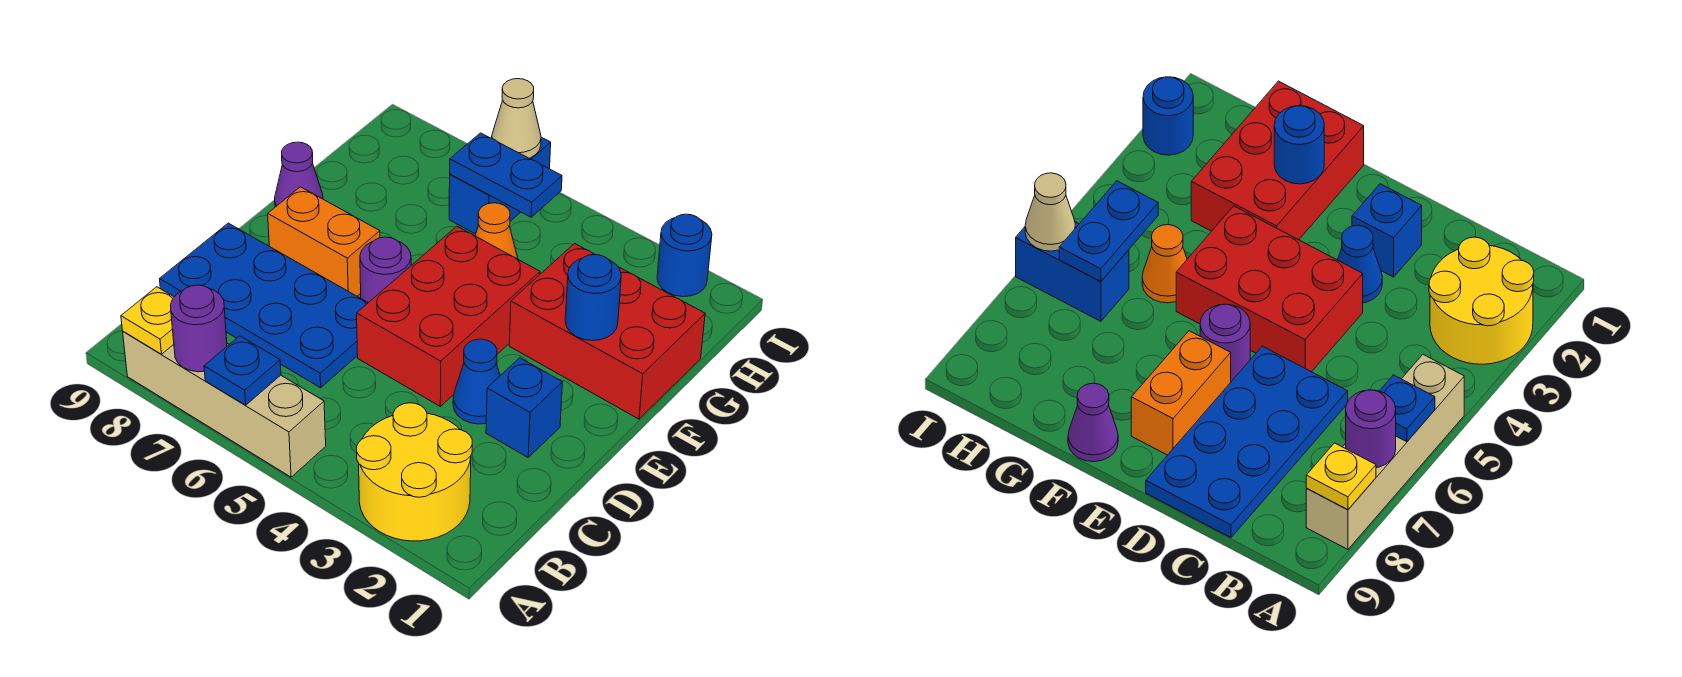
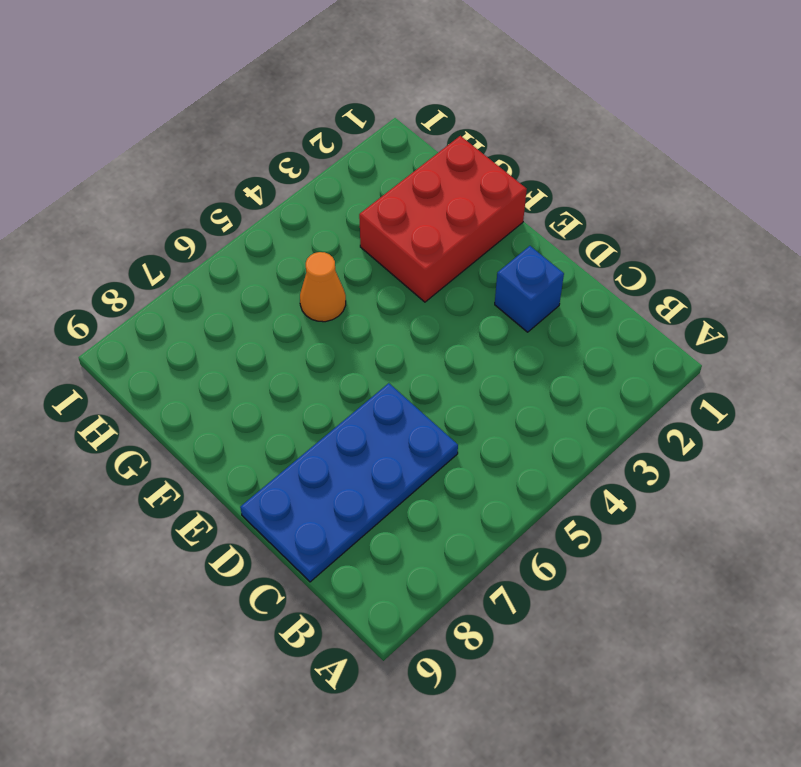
none -> yellow round brick A2:B3 level 1
none -> tan brick A5:A8 level 1
none -> blue cone D3 level 1

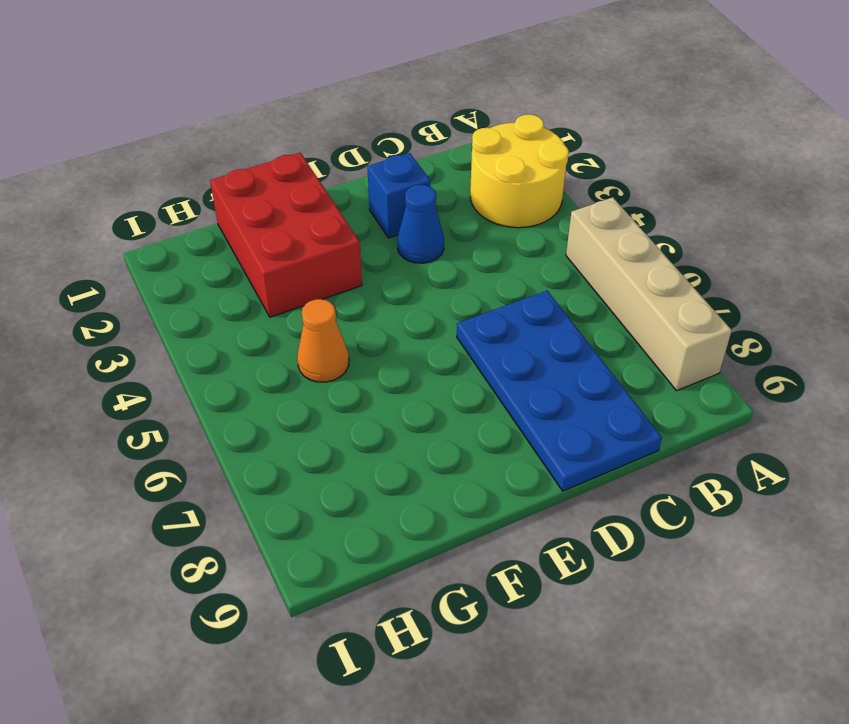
none -> red brick D4:F5 level 1
none -> purple round brick E6 level 1
none -> orange brick E7:E8 level 1

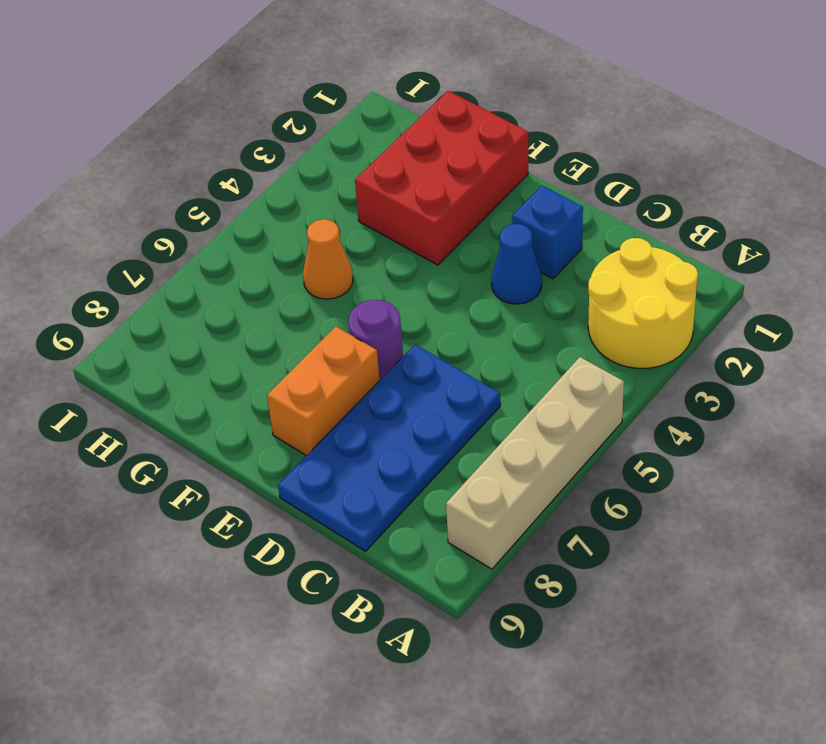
none -> red brick D4:F5 level 1
none -> purple cone F9 level 1
none -> blue brick H6:I6 level 1

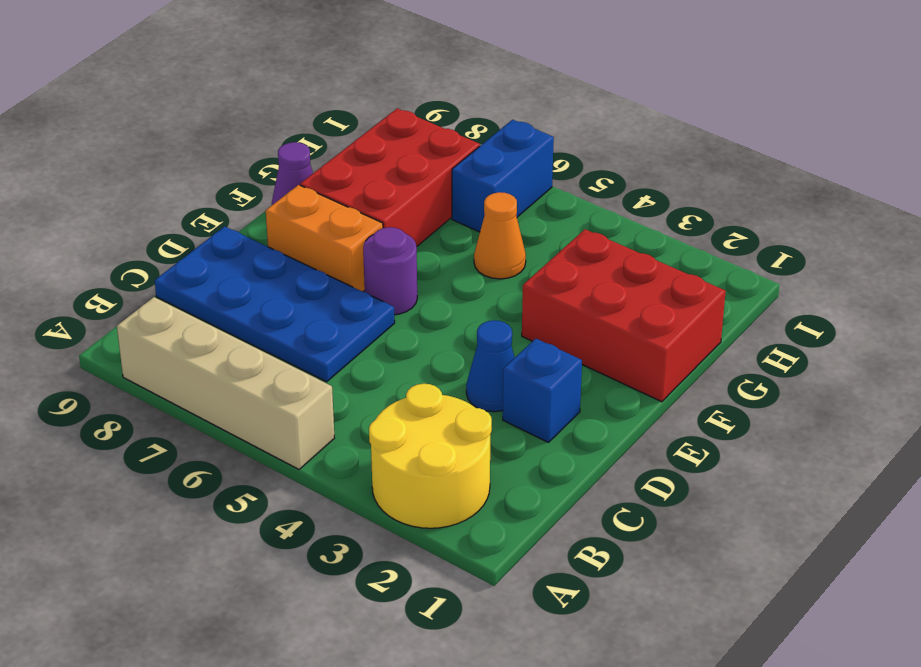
red brick F7:H8 level 1 -> red brick D4:F5 level 1
none -> blue round brick I2 level 1
none -> blue plate A6 level 2
none -> purple round brick A7 level 2

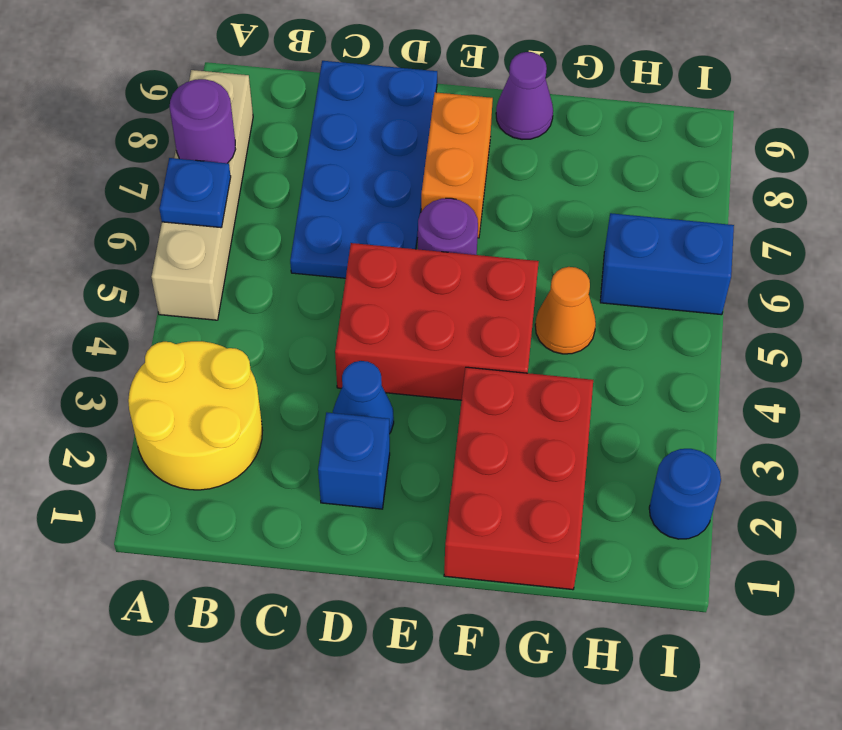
none -> yellow plate A8 level 2
none -> blue round brick F2 level 2
none -> blue plate H5:H6 level 2

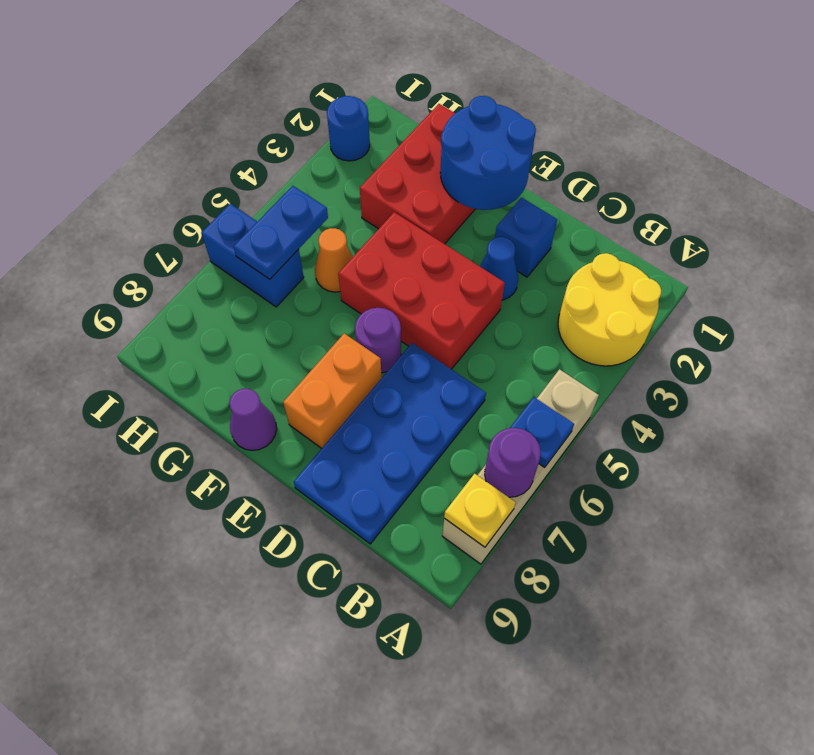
blue round brick E1:F2 level 2 -> blue round brick F2 level 2
none -> tan cone I6 level 2

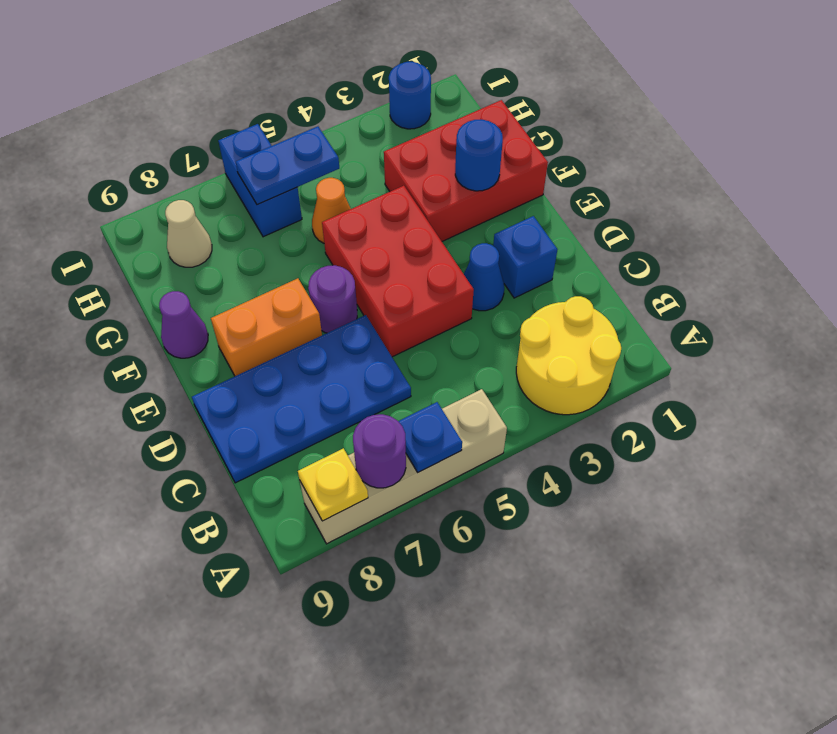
tan cone H8 level 1 -> tan cone I6 level 2

